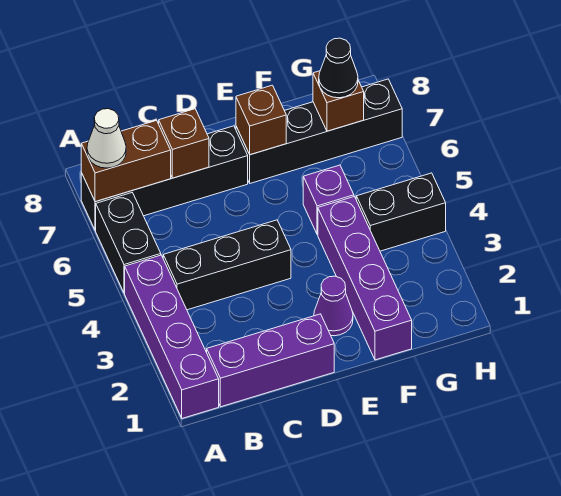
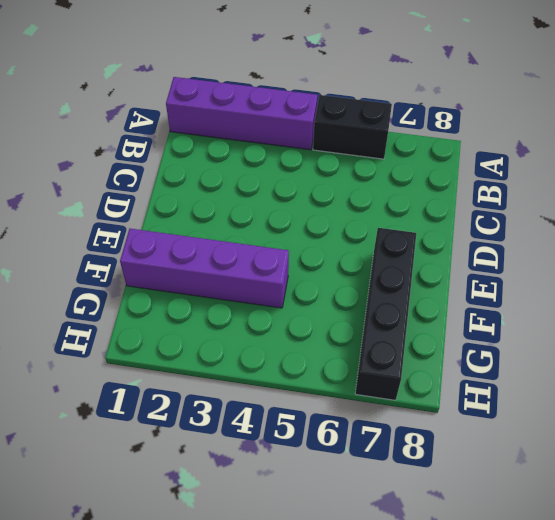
none -> black brick A7:D7 level 1
none -> purple brick B1:D1 level 1
none -> black brick B4:D4 level 1

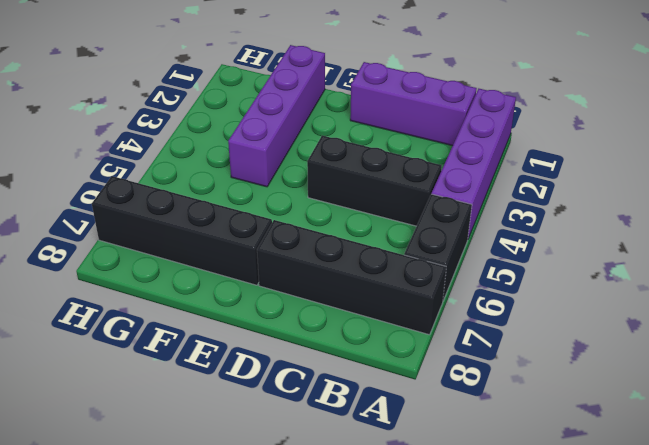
none -> purple cone E2 level 1
none -> purple brick F5 level 1
none -> black brick G4:H4 level 1

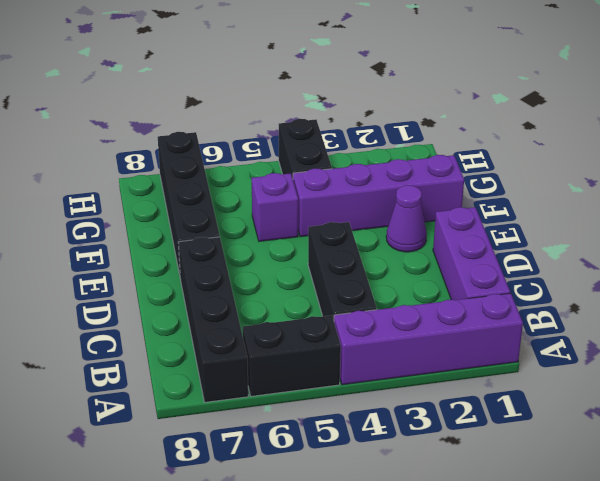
none -> brown brick A7:B7 level 2
none -> brown brick C7 level 2
none -> brown brick E7 level 2

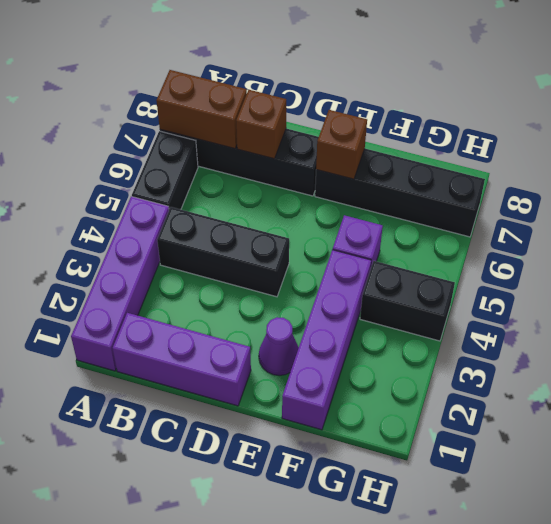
none -> brown brick G7 level 2
none -> white cone A7 level 3
none -> black cone G7 level 3

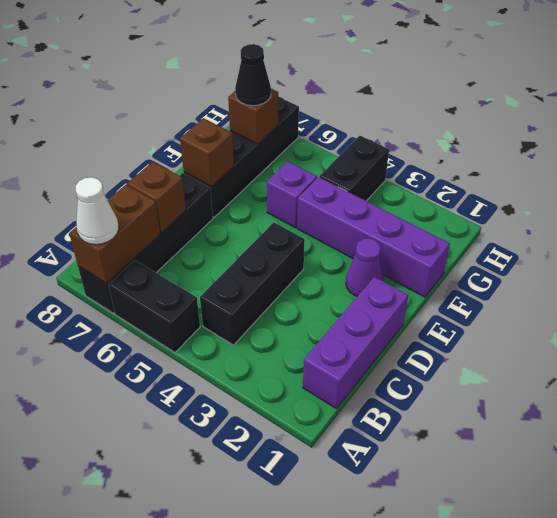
none -> purple brick A1:A4 level 1

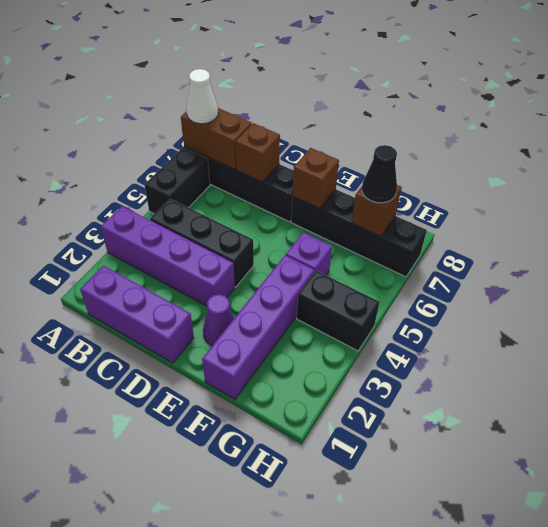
purple brick A3:D3 level 1 -> purple brick A1:A4 level 1

